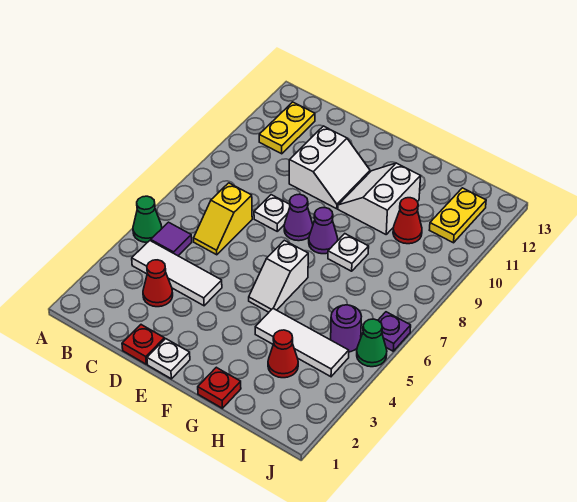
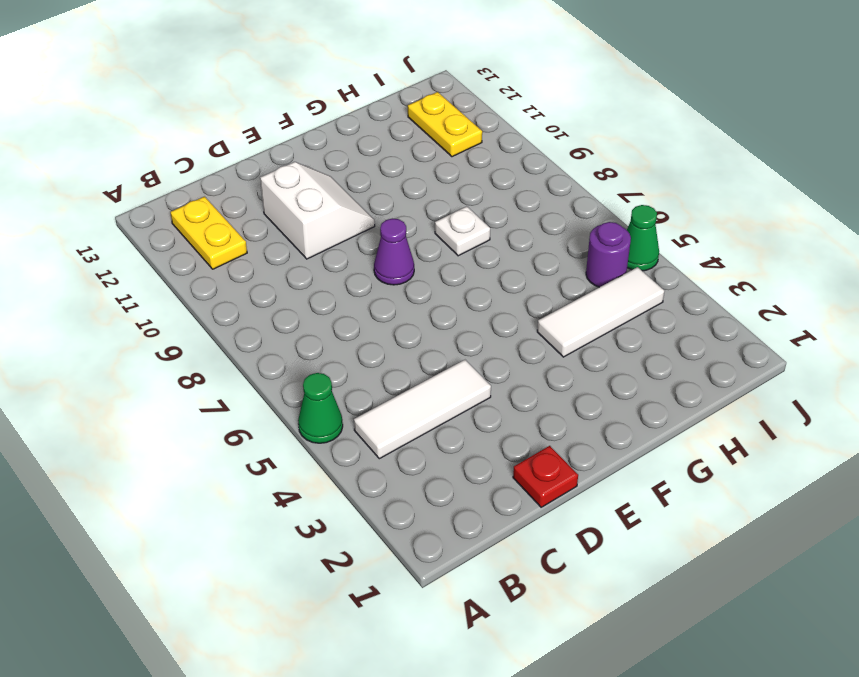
none -> purple tile B5 level 1
none -> red cone C3 level 1
none -> yellow slope C6:C7 level 1 top 7

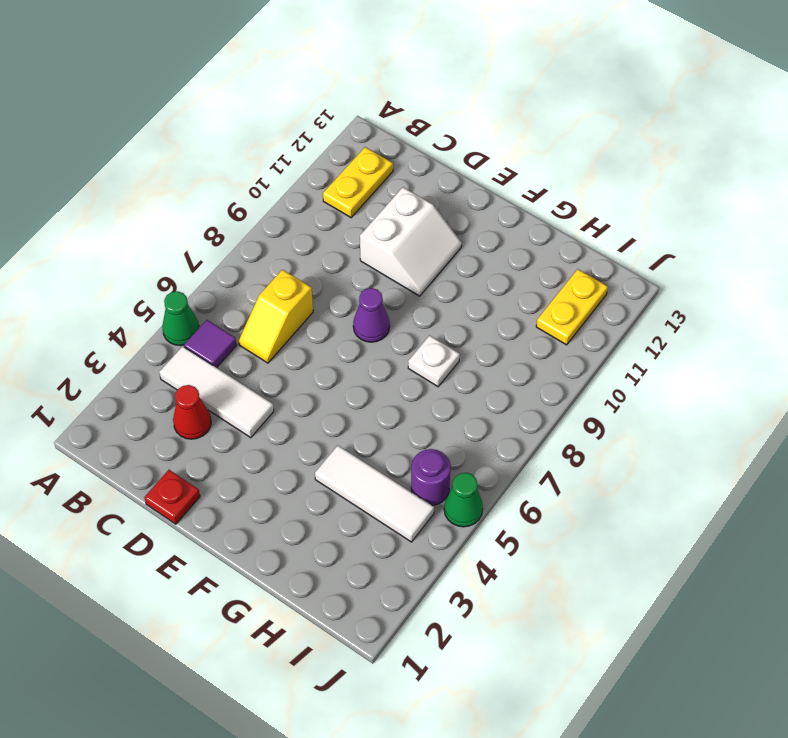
none -> white plate D8 level 1
none -> white plate E1 level 1
none -> white slope F5:F6 level 1 top 6

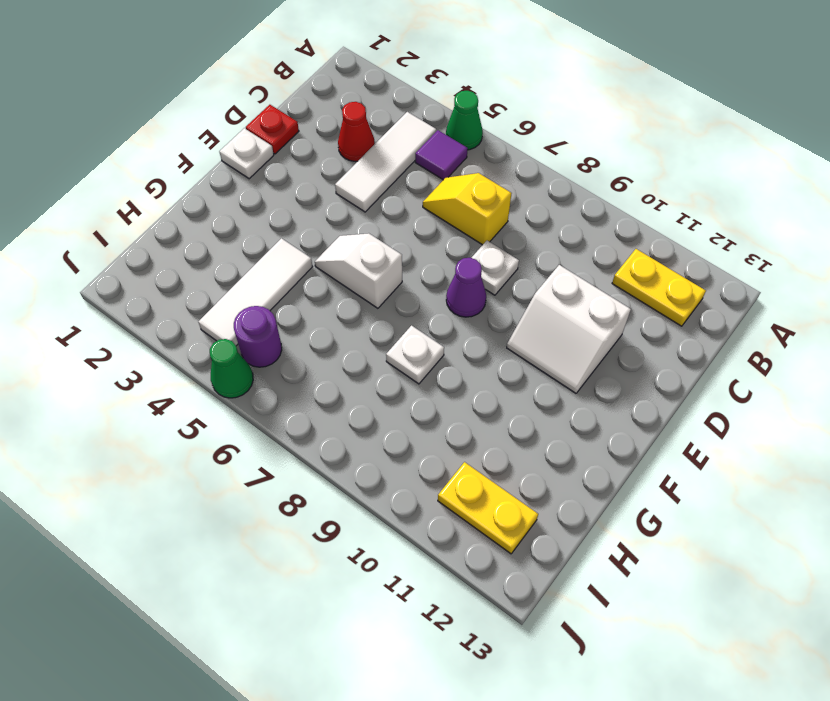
none -> purple cone F8 level 1
none -> white slope F10:G11 level 1 top G
none -> red plate G1 level 1

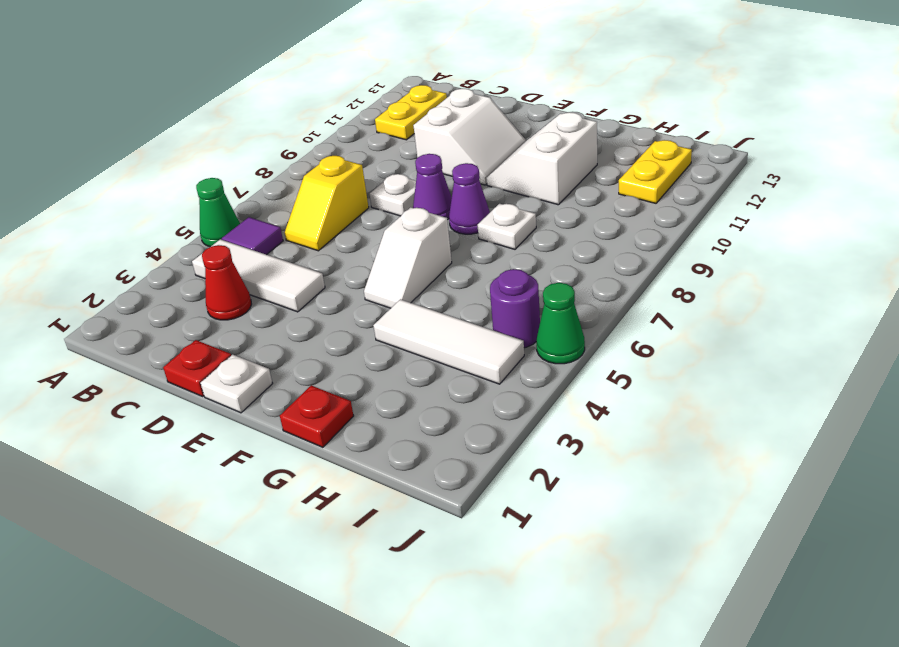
none -> red cone H3 level 1
none -> red cone H10 level 1
none -> purple plate J6 level 1

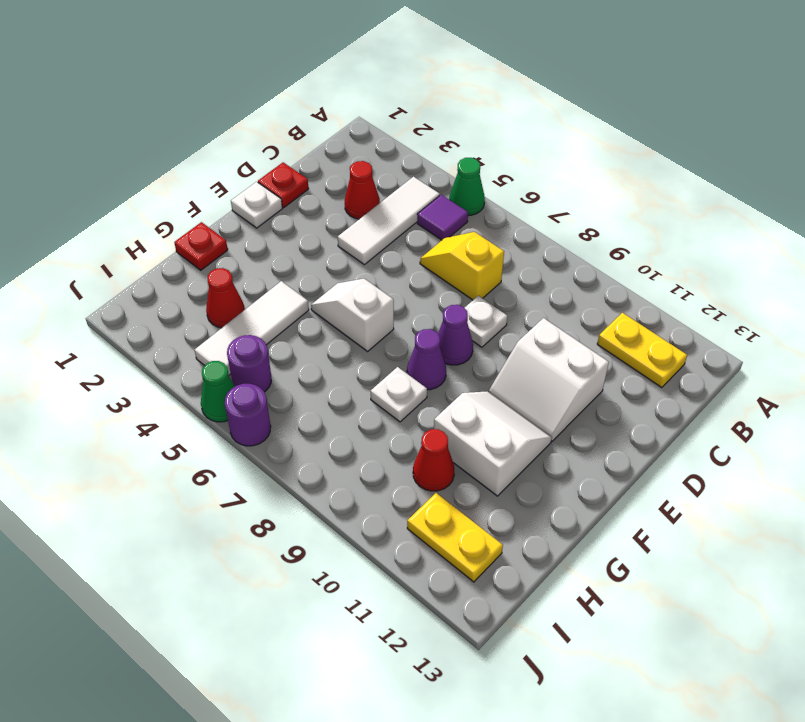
purple round brick J6 level 1 -> purple plate J6 level 1

